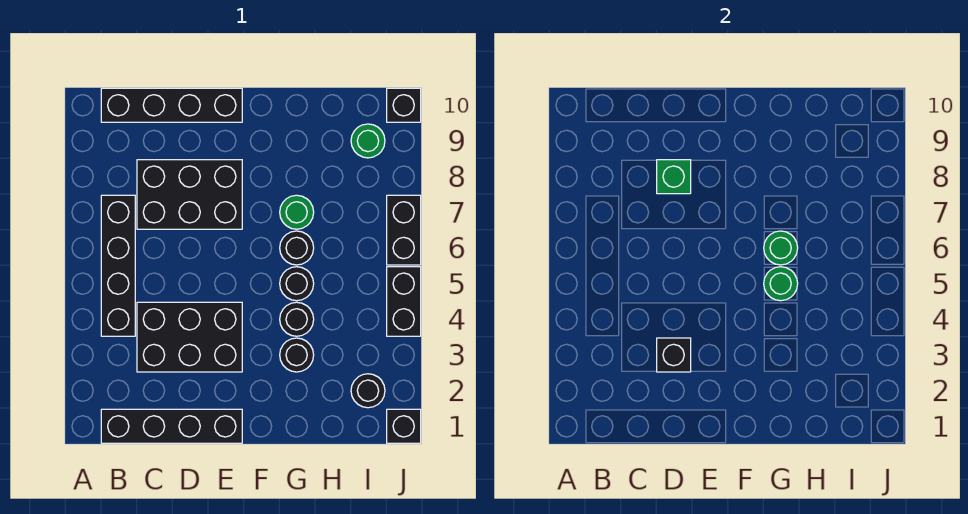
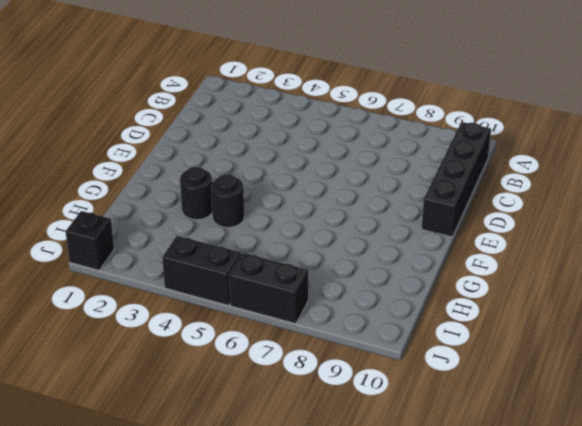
none -> black brick B1:E1 level 1
none -> black brick B4:B7 level 1
none -> black brick C3:E4 level 1

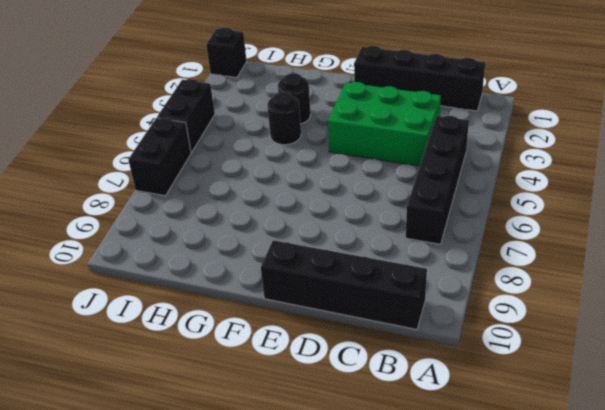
green brick C3:E4 level 1 -> black brick C3:E4 level 1
none -> black brick C7:E8 level 1
none -> black round brick G5 level 1
none -> black round brick G6 level 1

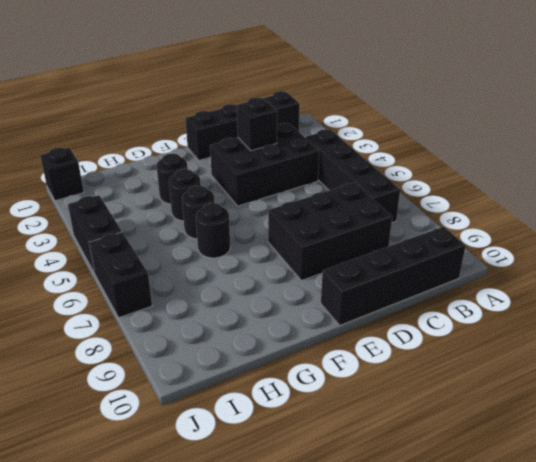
none -> green round brick G7 level 1
none -> black round brick I2 level 1
none -> green round brick I9 level 1

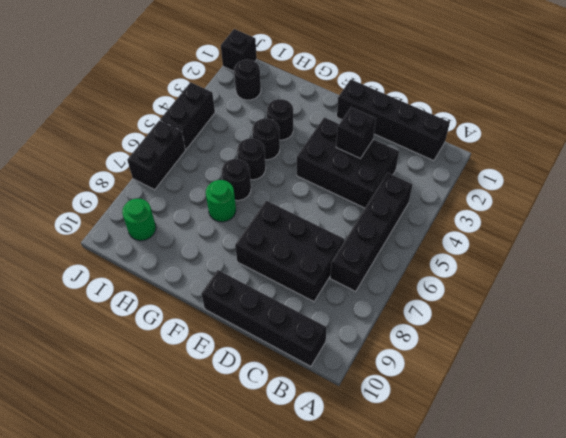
none -> black brick J10 level 1
none -> green brick D8 level 2
none -> green round brick G5 level 2

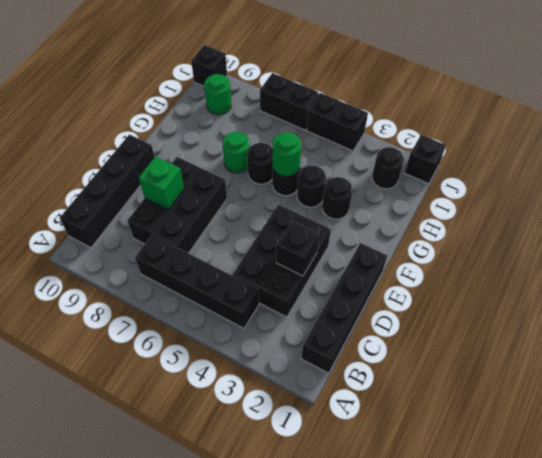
none -> green round brick G6 level 2

